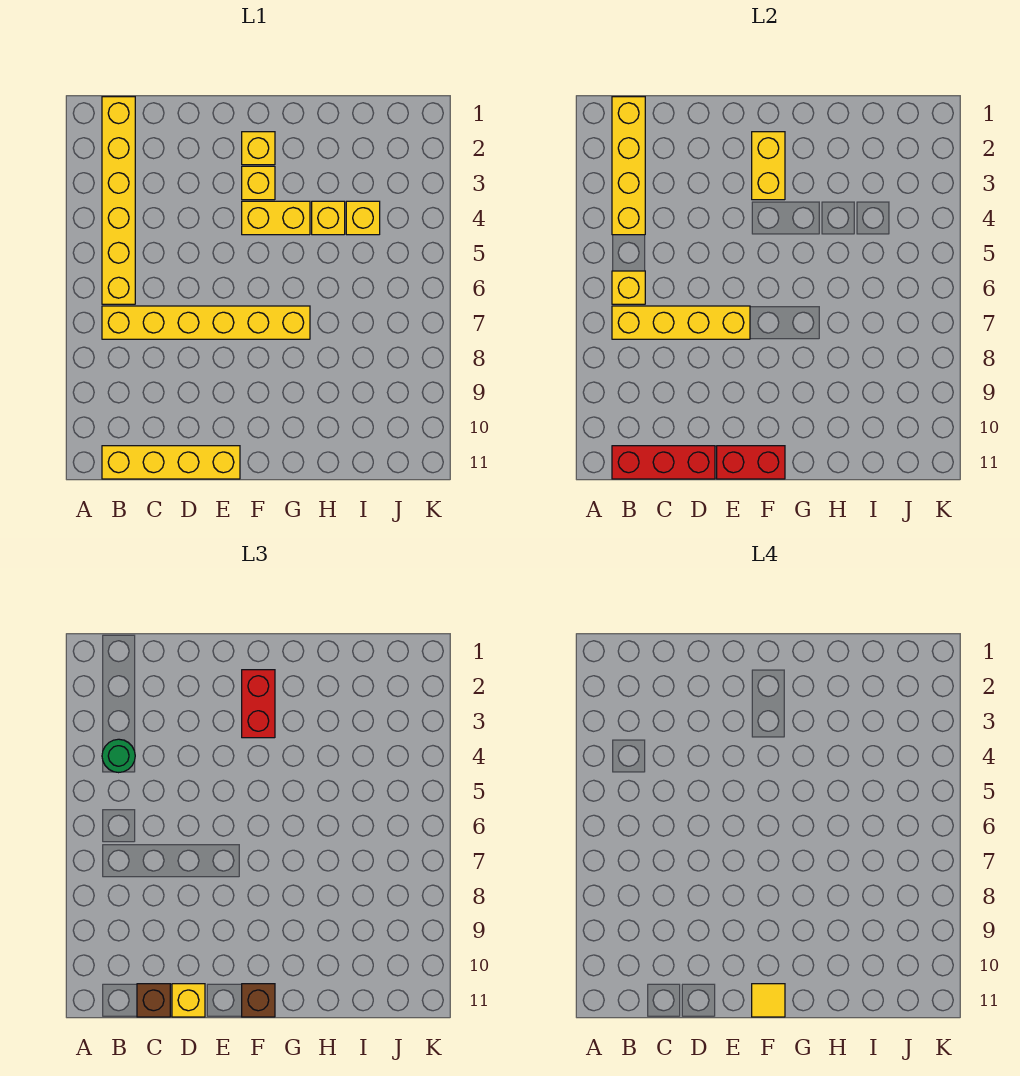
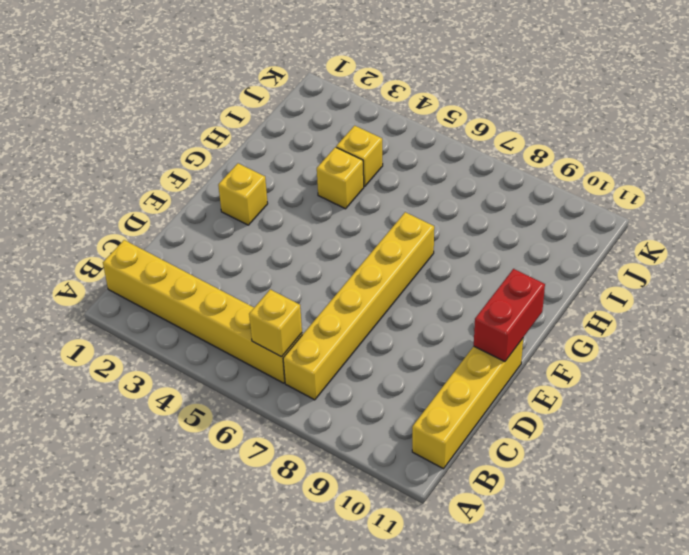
none -> yellow brick F3 level 1
none -> yellow brick F4:G4 level 1
none -> yellow brick B1:B4 level 2

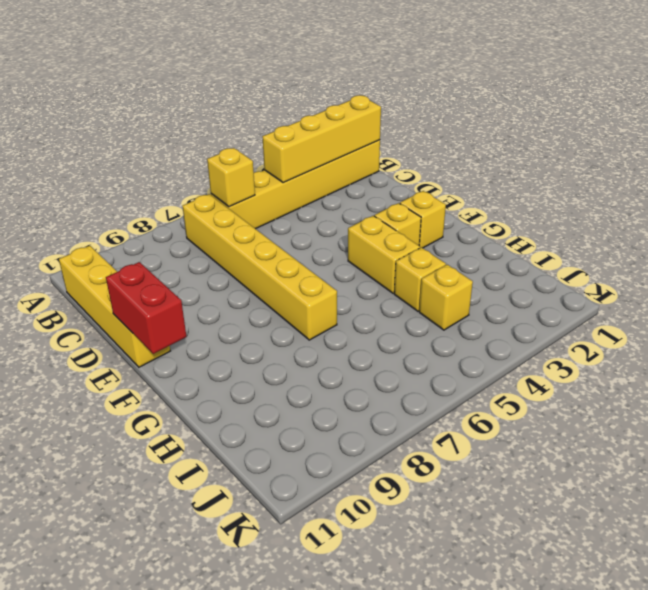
none -> yellow brick B7:E7 level 2
none -> red brick B11:D11 level 2
none -> yellow brick F2:F3 level 2

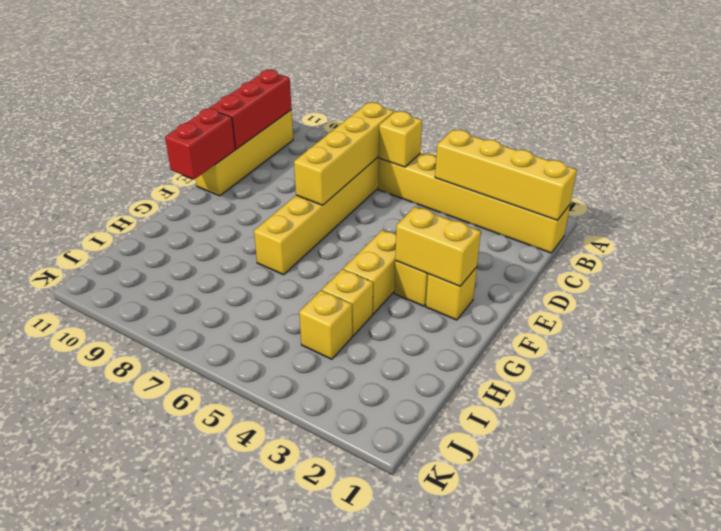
none -> green round brick B4 level 3
none -> brown brick C11 level 3
none -> yellow brick D11 level 3

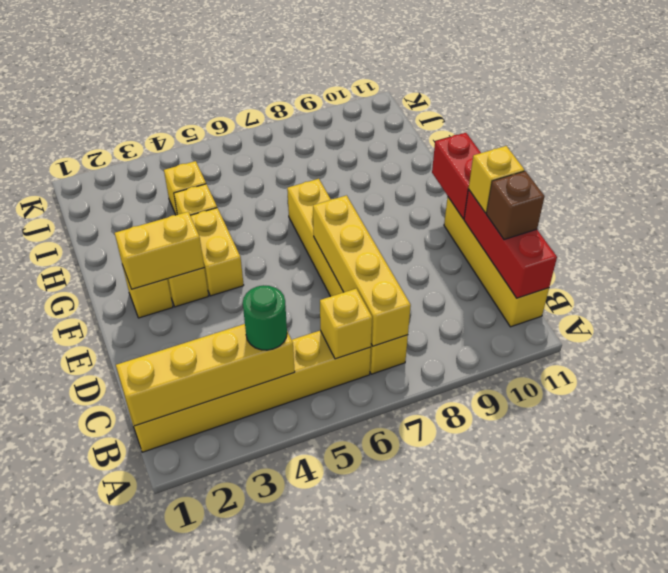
none -> red brick F2:F3 level 3
none -> brown brick F11 level 3
none -> yellow tile F11 level 4

